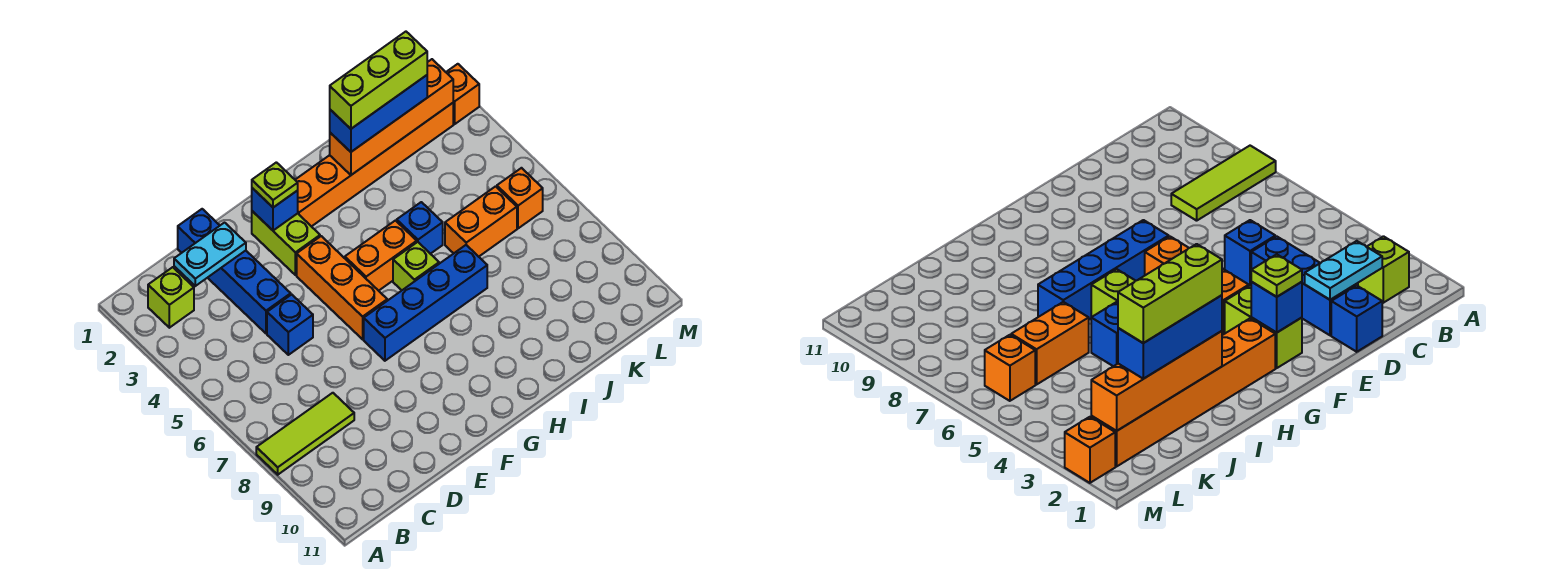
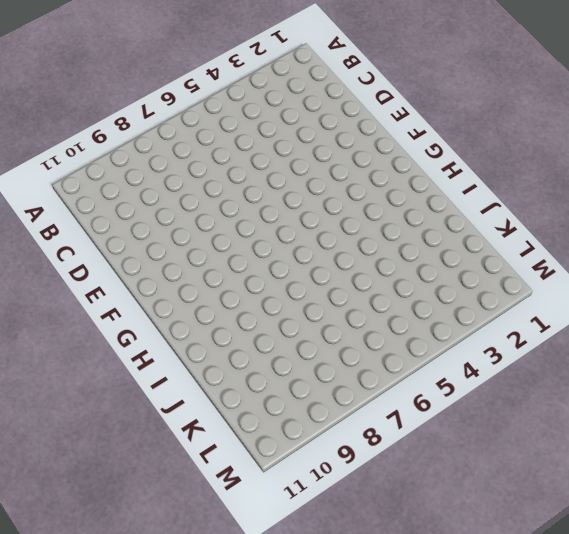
none -> lime tile A8:C8 level 1
none -> lime brick B2 level 1
none -> blue brick D1 level 1

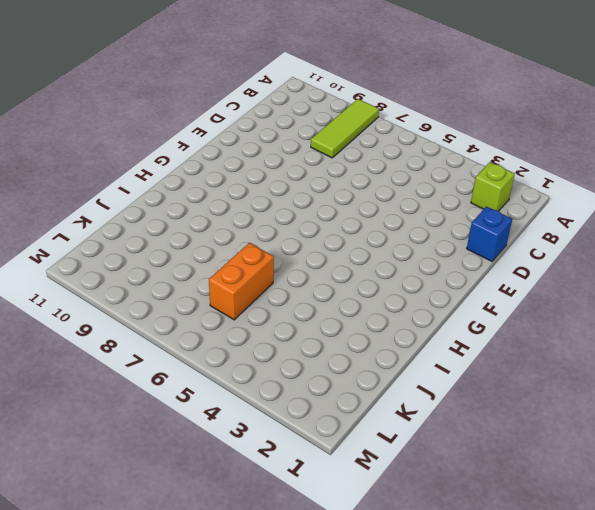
none -> blue brick D2:D4 level 1
none -> blue brick D5 level 1
none -> lime brick F2:F3 level 1

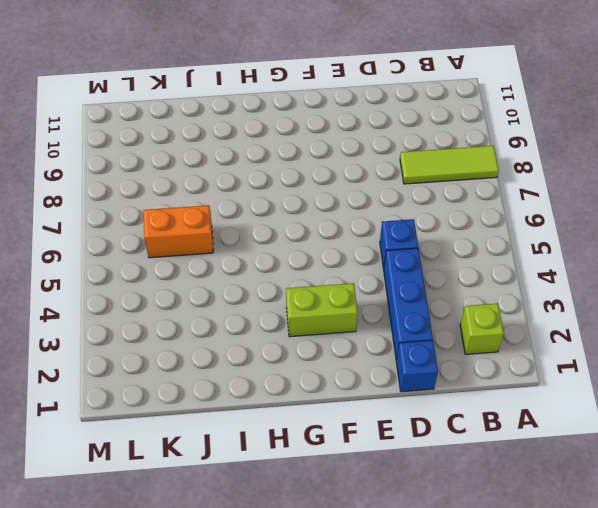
lime brick F3:G3 level 1 -> lime brick F2:F3 level 1
none -> orange brick F4:F6 level 1
none -> blue brick F7:I7 level 1
none -> orange brick G2:L2 level 1

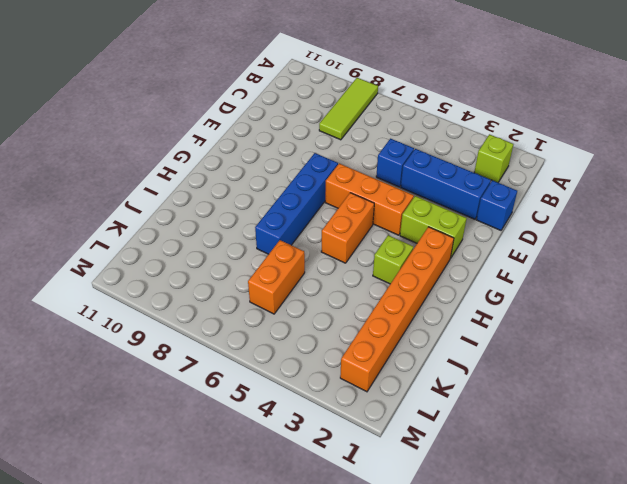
lime brick H3 level 1 -> lime brick H6 level 1
none -> blue brick I5 level 1
none -> orange brick L6 level 1
none -> orange brick M2 level 1

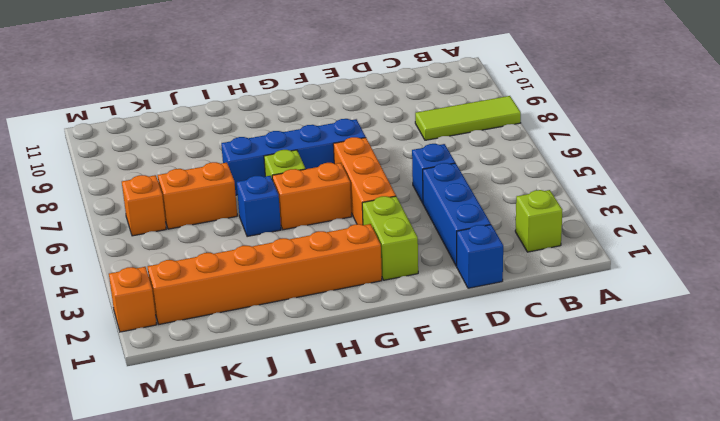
none -> cyan plate C2:D2 level 2
none -> blue brick F2 level 2
none -> orange brick I2:L2 level 2

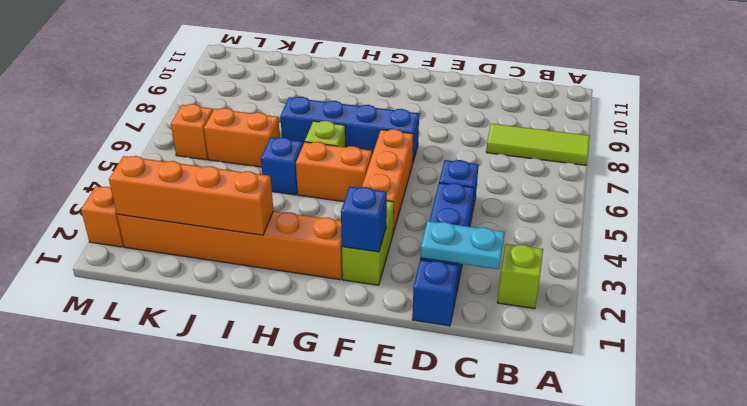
none -> lime plate F2 level 3
none -> blue brick I2:K2 level 3
none -> lime brick I2:K2 level 4

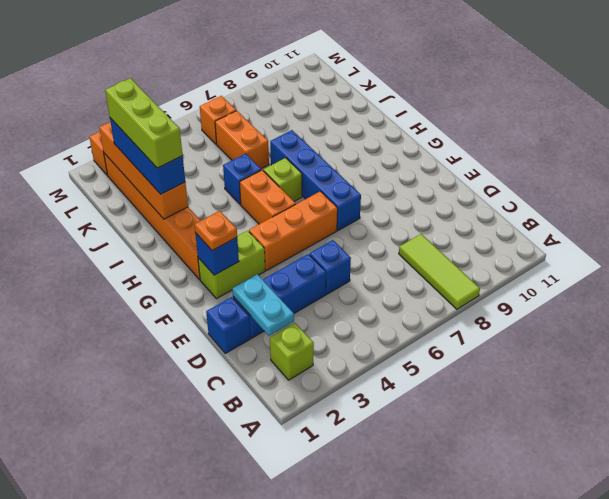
orange plate F2 level 3 -> lime plate F2 level 3

